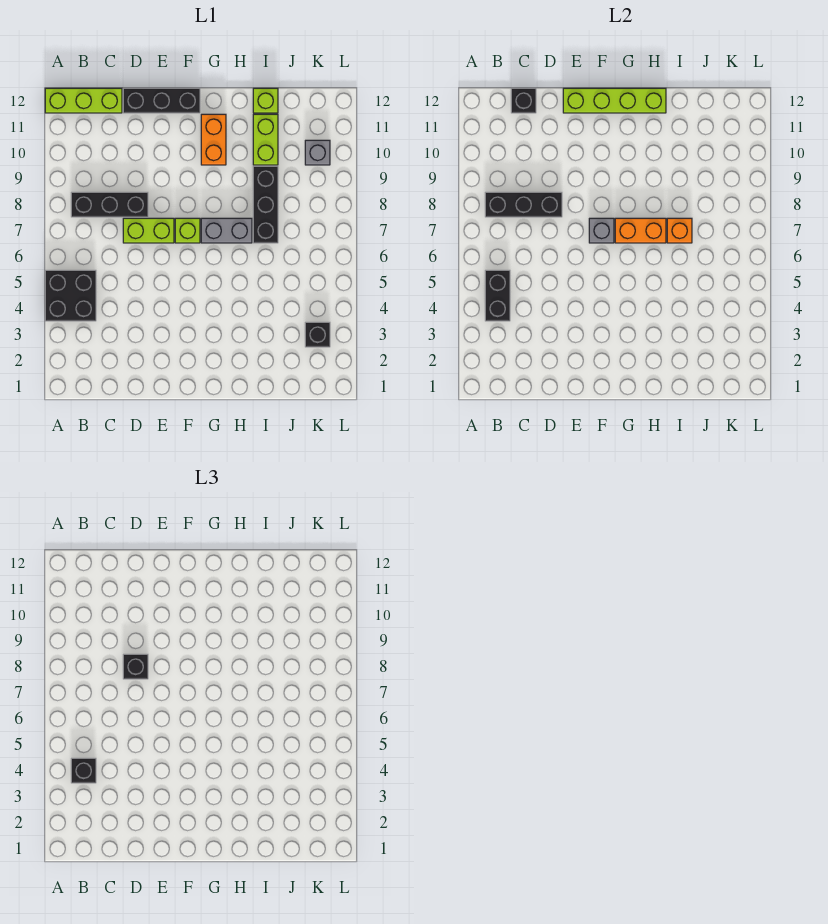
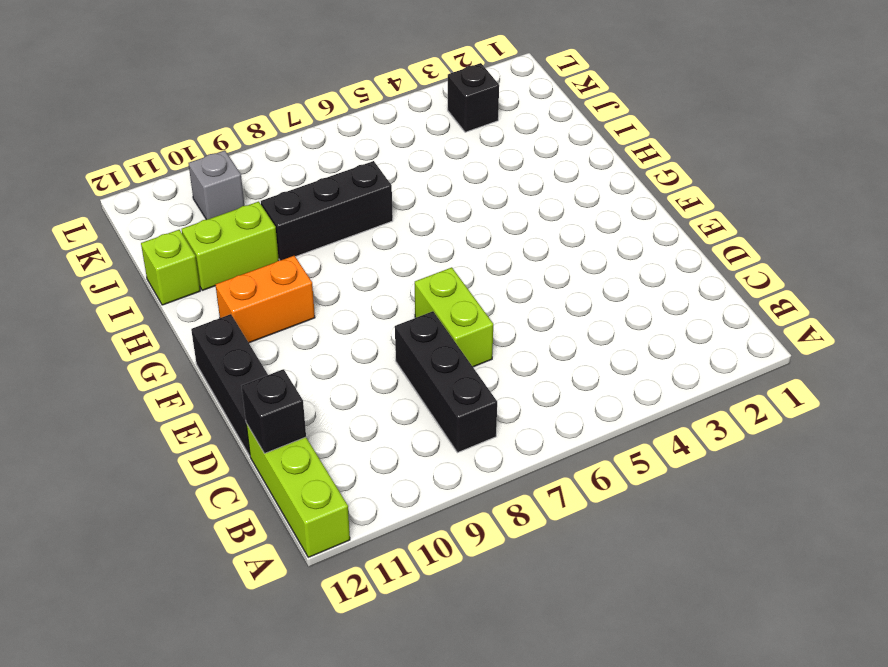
none -> black brick A4:B5 level 1
none -> lime brick F7 level 1
none -> grey brick G7:H7 level 1

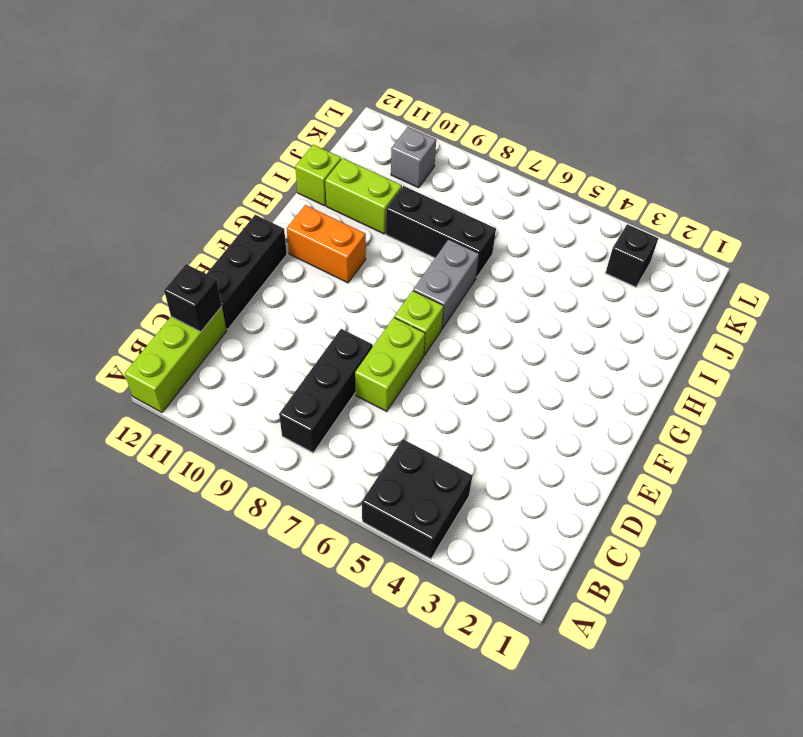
none -> black brick B4:B5 level 2
none -> black brick B8:D8 level 2
none -> lime brick E12:H12 level 2

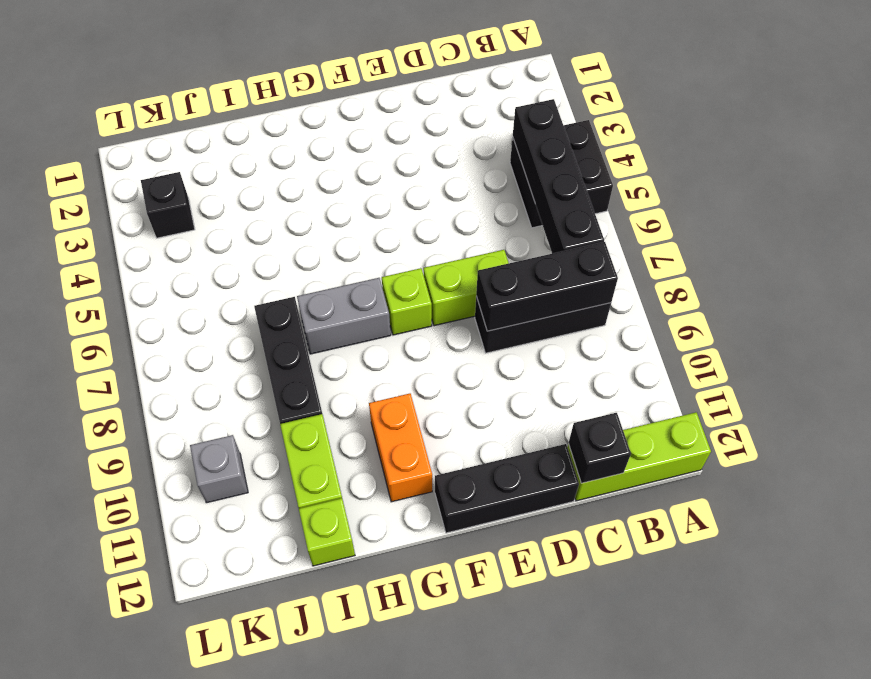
black brick B4:B7 level 2 -> black brick B4:B5 level 2
none -> lime brick E12:H12 level 2
none -> grey brick F7 level 2
none -> orange brick G7:H7 level 2

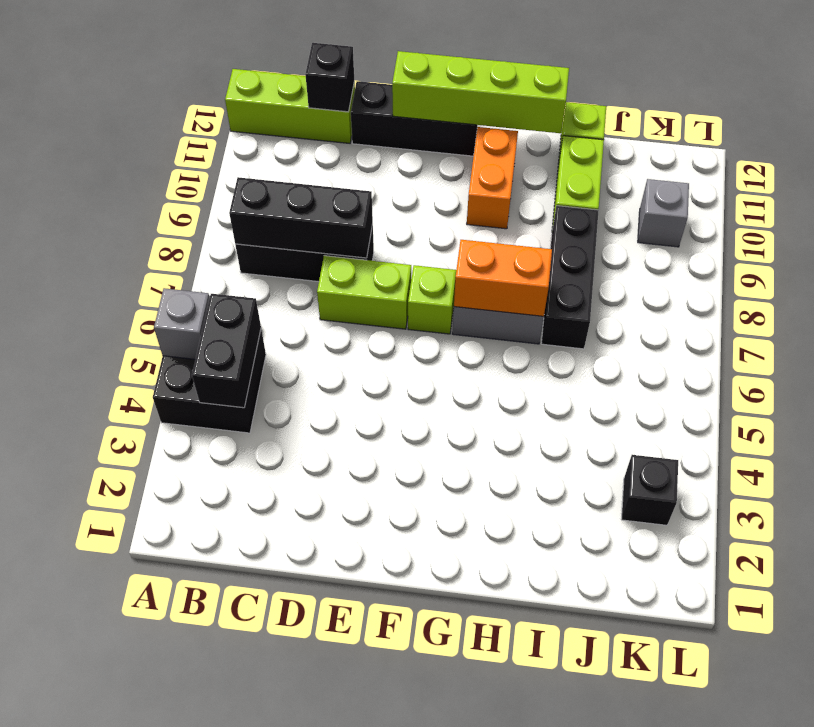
grey brick A5 level 2 -> grey brick F7 level 2
none -> orange brick I7 level 2
none -> black brick B4 level 3
none -> black brick D8 level 3

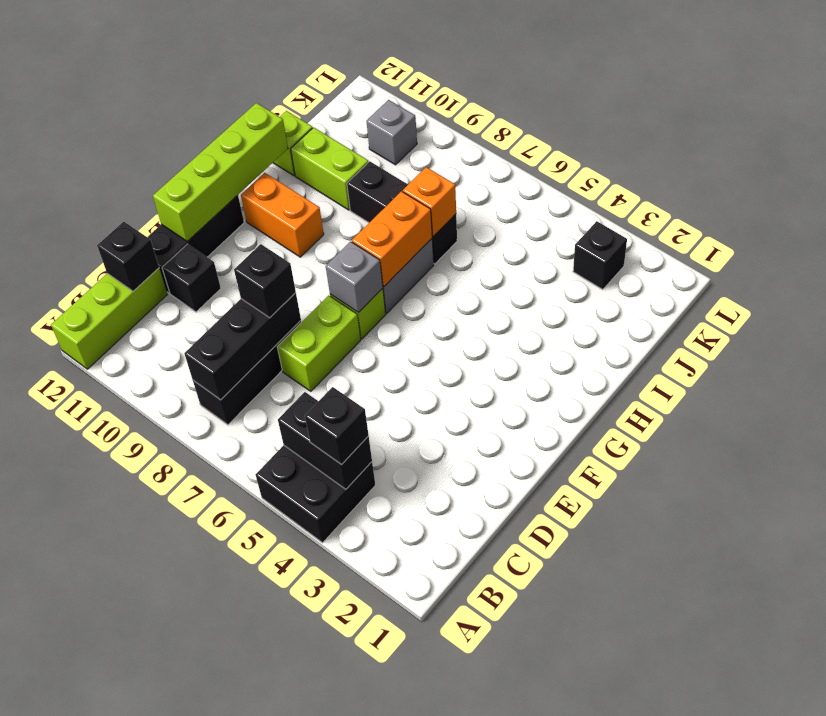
black brick D11 level 1 -> none

